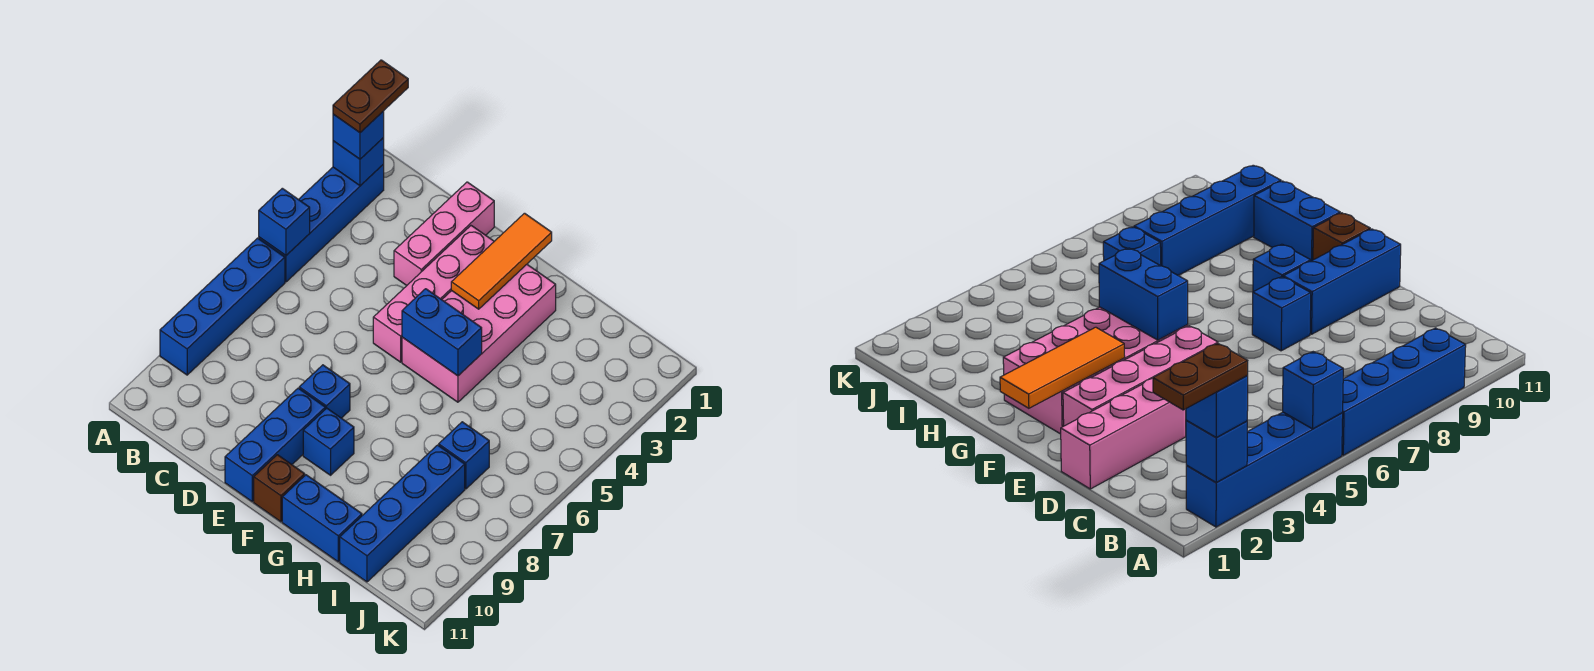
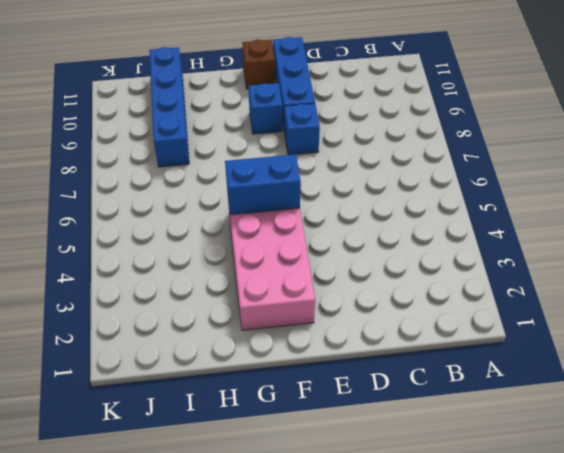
none -> blue brick A2:A5 level 1
none -> blue brick A6:A9 level 1
none -> pink brick D1:D3 level 1

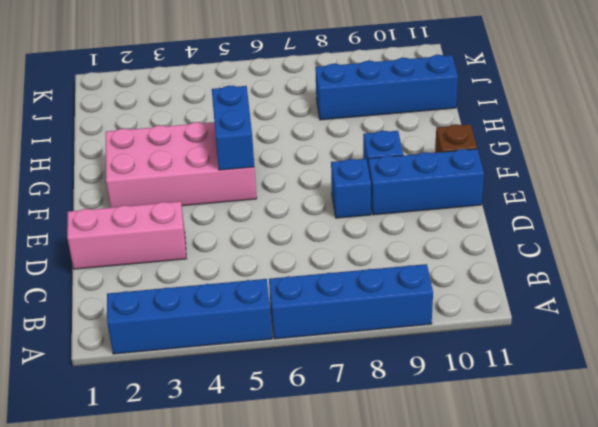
none -> pink brick E2:E5 level 1
none -> blue brick G11:H11 level 1
none -> blue brick I7 level 1

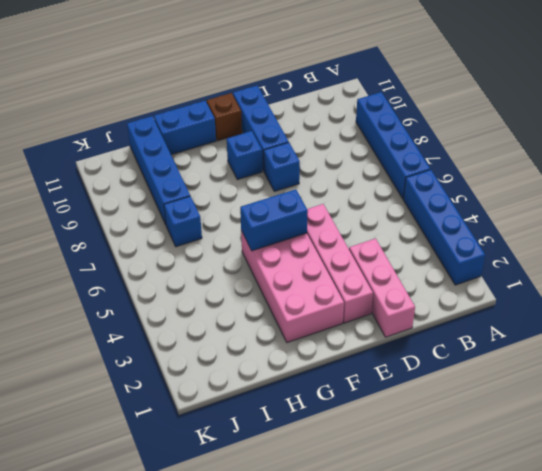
none -> blue brick A2 level 2
none -> blue brick A5 level 2
none -> orange tile F1:F3 level 2

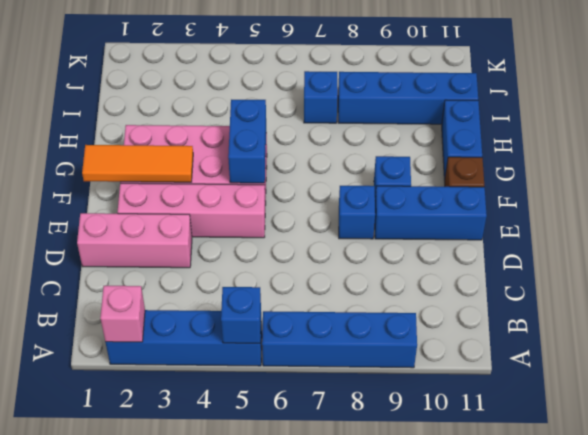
pink brick A2 level 2 -> blue brick A2 level 2
none -> blue brick A2 level 3
none -> brown plate A1:A2 level 4

